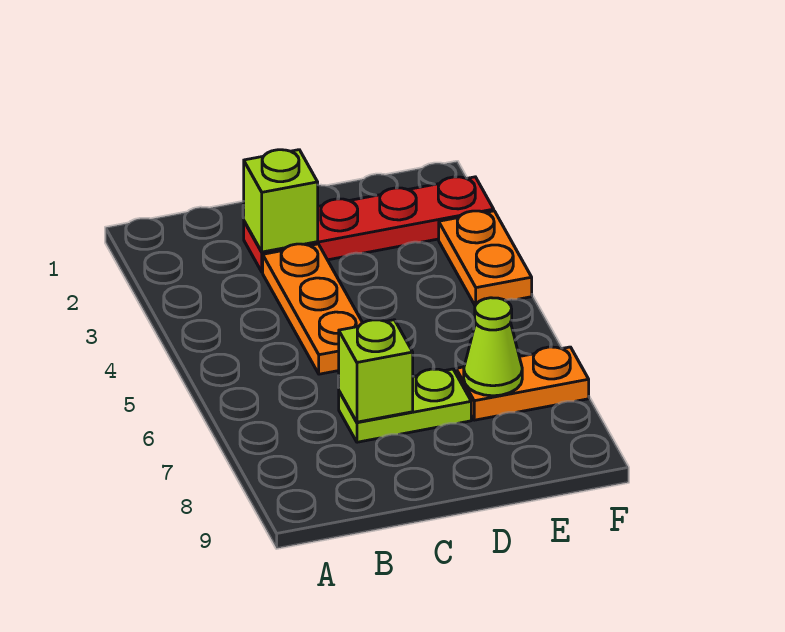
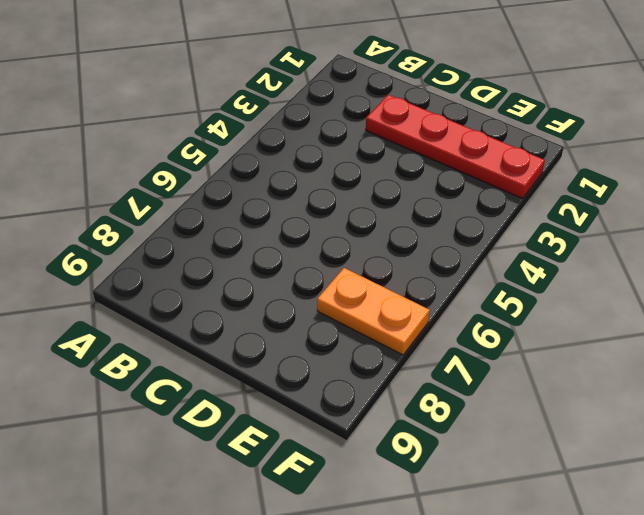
none -> orange plate C3:C5 level 1
none -> lime plate C7:D7 level 1

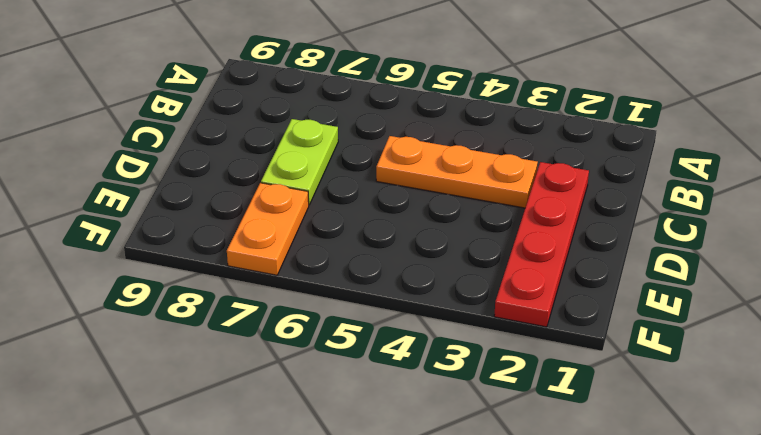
none -> orange plate F3:F4 level 1
none -> lime brick C2 level 2

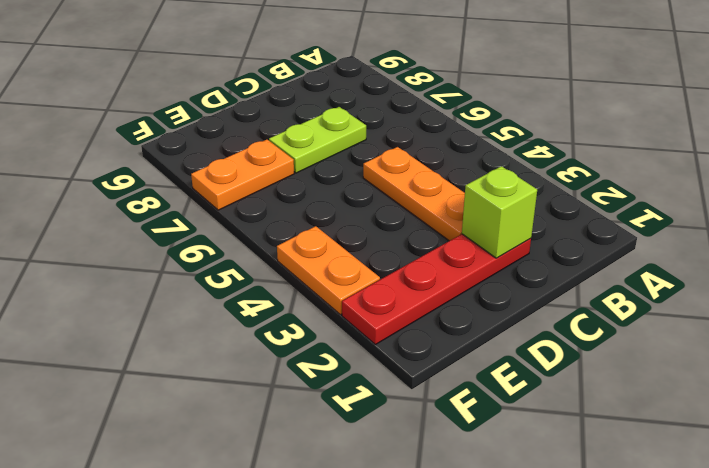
none -> lime brick C7 level 2
none -> lime cone E7 level 2

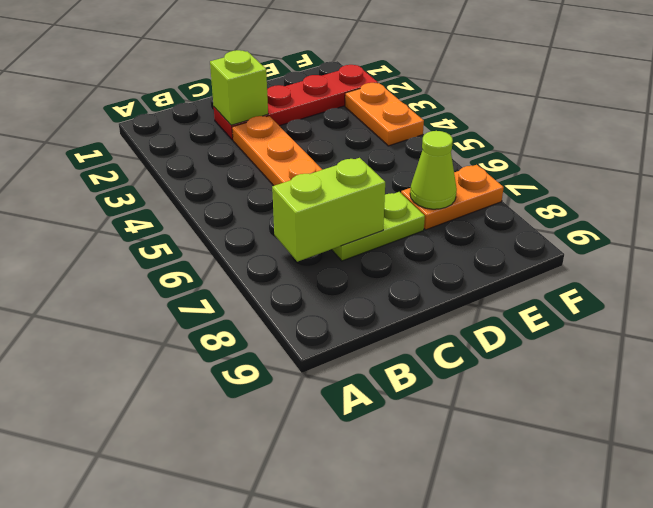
lime brick B7:C7 level 2 -> lime brick C7 level 2

